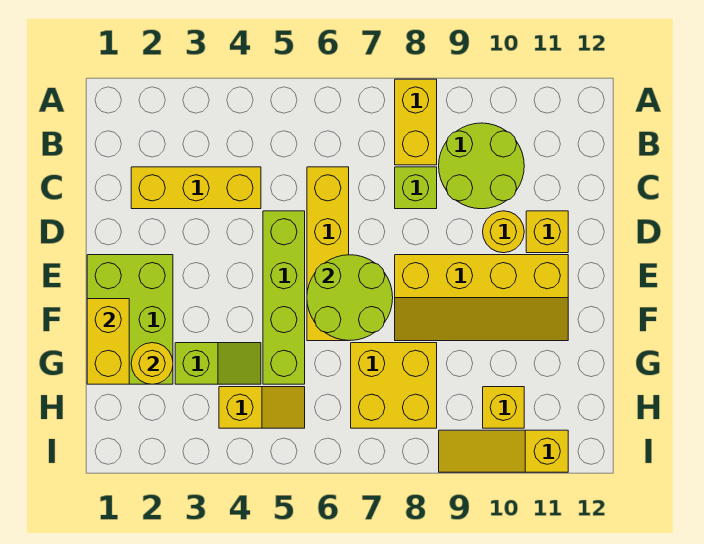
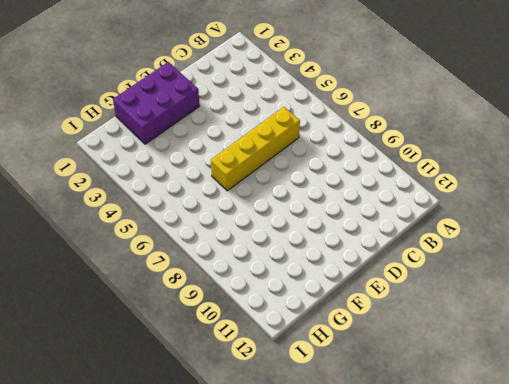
purple brick E1:G2 level 1 -> lime brick E1:G2 level 1
none -> yellow brick A8:B8 level 1
none -> lime round brick B9:C10 level 1
none -> yellow brick C2:C4 level 1

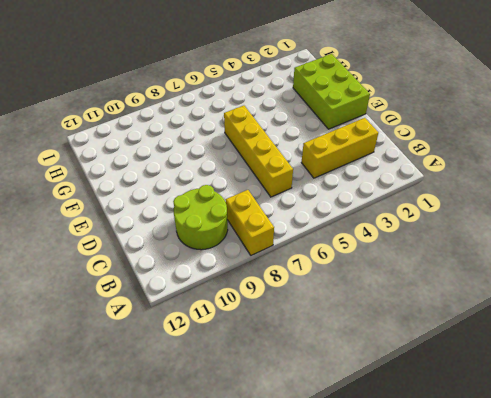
none -> lime brick C8 level 1
none -> lime brick D5:G5 level 1
none -> yellow round brick D10 level 1

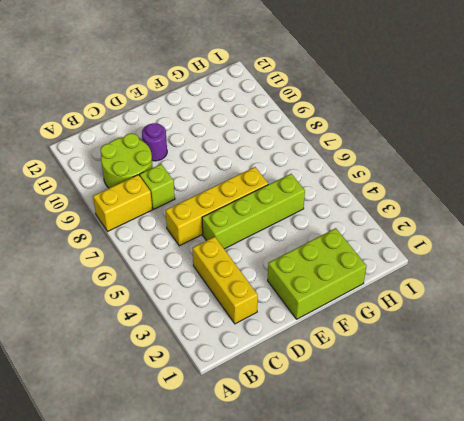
purple round brick D10 level 1 -> yellow round brick D10 level 1
none -> yellow brick D11 level 1
none -> yellow slope E8:F11 level 1 top E
none -> lime slope G3:G4 level 1 top 3

